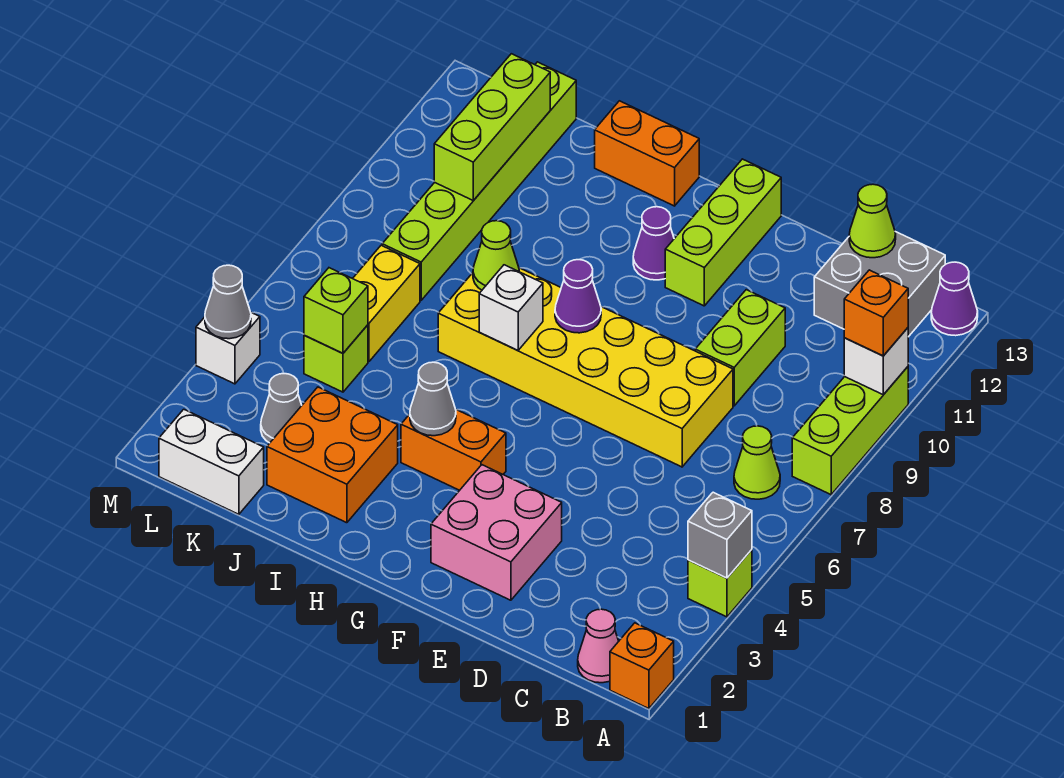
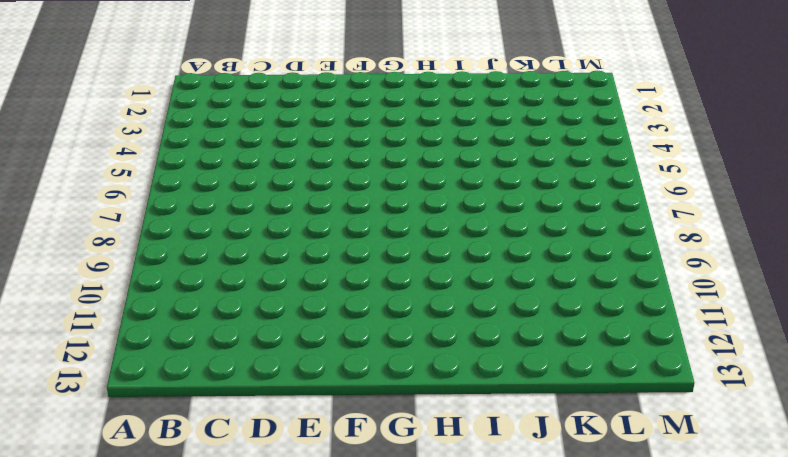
none -> orange brick A1 level 1
none -> lime brick A4 level 1
none -> lime brick A8:A10 level 1
none -> purple cone A13 level 1

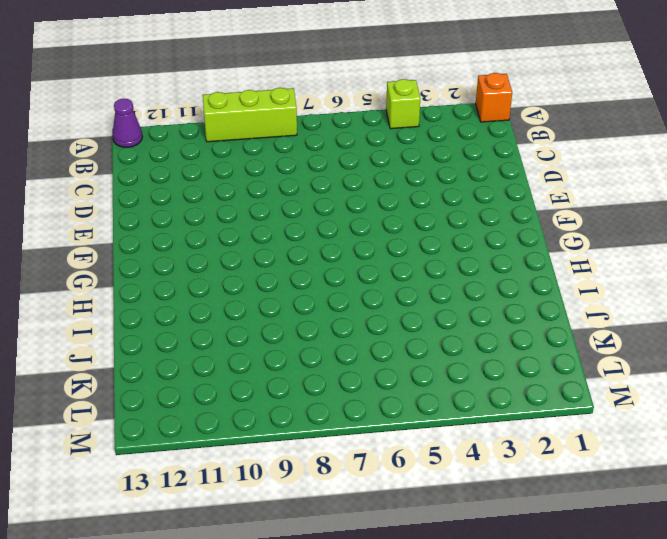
none -> pink cone B1 level 1
none -> lime cone B7 level 1
none -> grey brick B12:C13 level 1
none -> yellow brick D7:I8 level 1

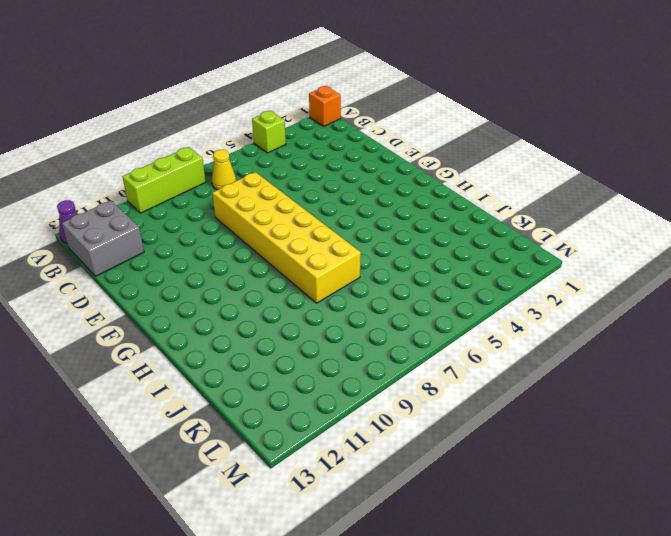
yellow cone B7 level 1 -> lime cone B7 level 1
none -> pink cone B1 level 1
none -> lime brick D9:D10 level 1
none -> pink brick E2:F3 level 1
none -> lime brick F11:F13 level 1

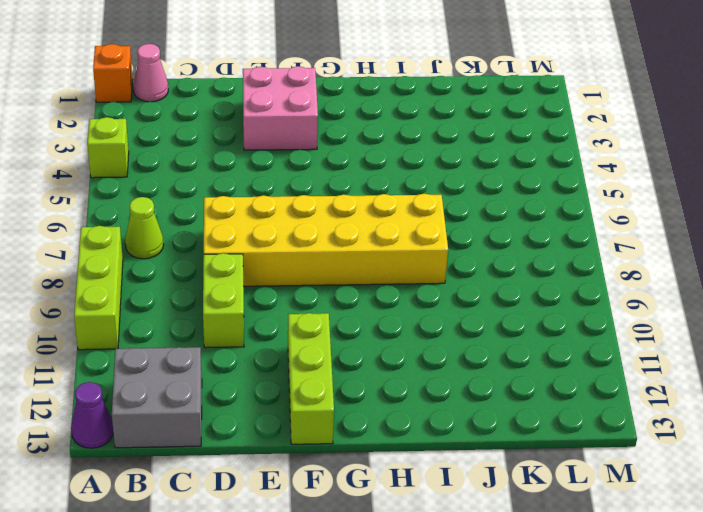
none -> orange brick G4:H4 level 1
none -> purple cone G11 level 1
none -> orange brick H13:I13 level 1
none -> orange brick I2:J3 level 1

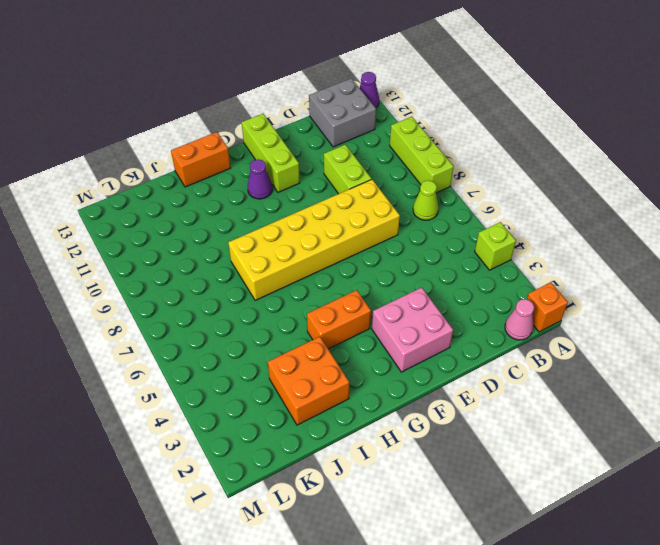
none -> white brick K1:L1 level 1
none -> grey cone K3 level 1
none -> lime brick K5 level 1
none -> yellow brick K6:K7 level 1

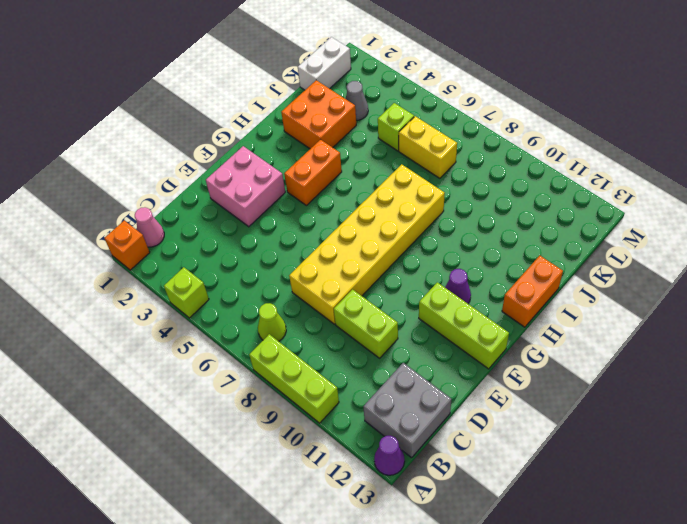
none -> lime brick K8:K13 level 1
none -> white brick M4 level 1
none -> grey brick A4 level 2
none -> white brick A10 level 2

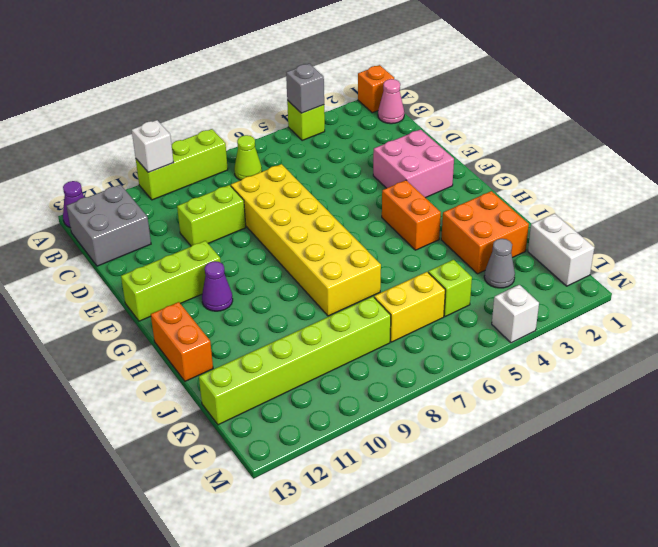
none -> lime cone C13 level 2
none -> purple cone G8 level 2
none -> grey cone H4 level 2
none -> white brick H7 level 2

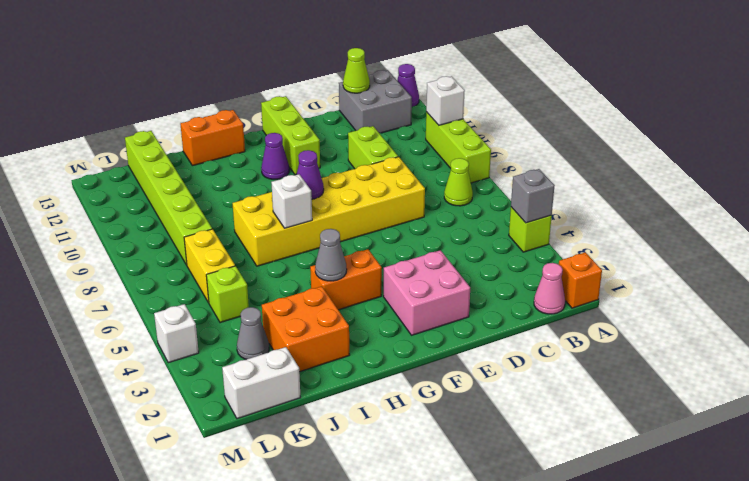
none -> lime cone I8 level 2
none -> lime brick K5 level 2
none -> lime brick K10:K12 level 2
none -> grey cone M4 level 2

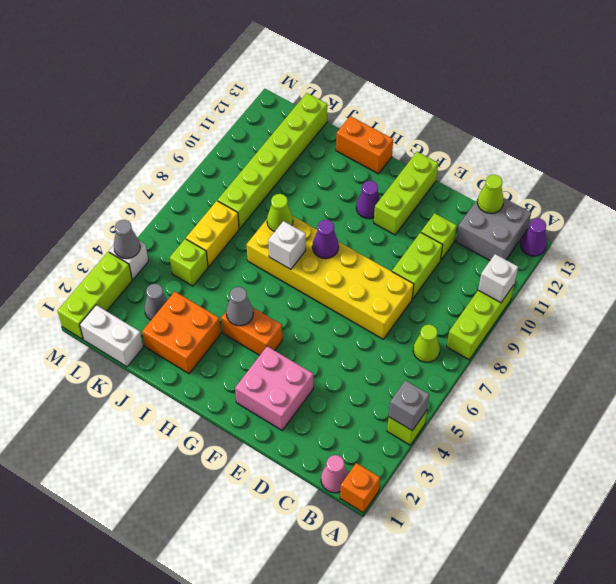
lime brick D11 level 1 -> lime brick K5 level 2
lime brick M1:M3 level 1 -> lime brick K10:K12 level 2
none -> orange brick A10 level 3

